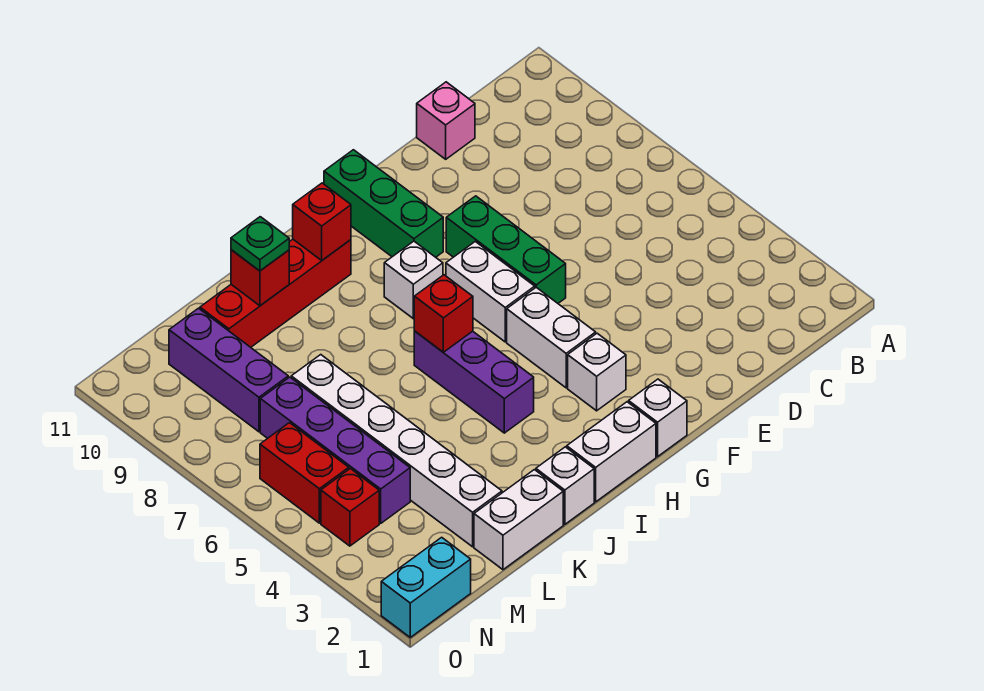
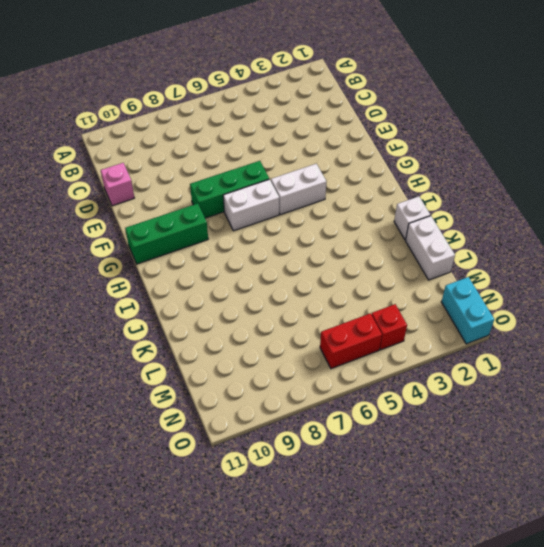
none -> white brick G1 level 1
none -> white brick G3 level 1
none -> white brick H1:I1 level 1

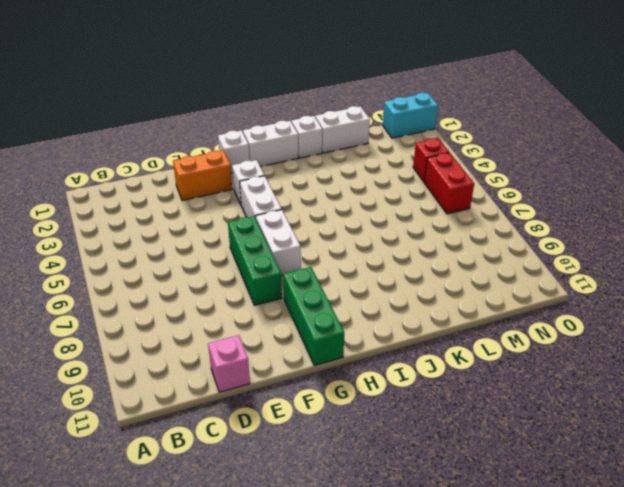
orange brick E2:F2 level 1 -> none
none -> white brick H8 level 1
none -> purple brick I4:I6 level 1
none -> red brick I10:L10 level 1

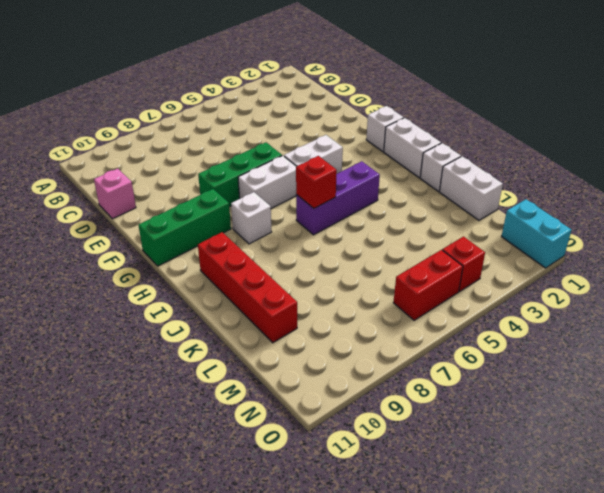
none -> white brick G3 level 1
none -> white brick L2:L7 level 1
none -> purple brick M4:M7 level 1

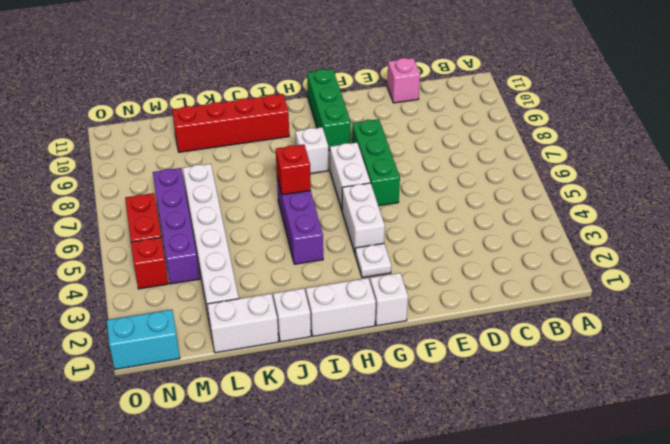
white plate G3 level 1 -> white brick G3 level 1
none -> purple brick M8:M10 level 1
none -> red brick I10 level 2
none -> red brick K10 level 2

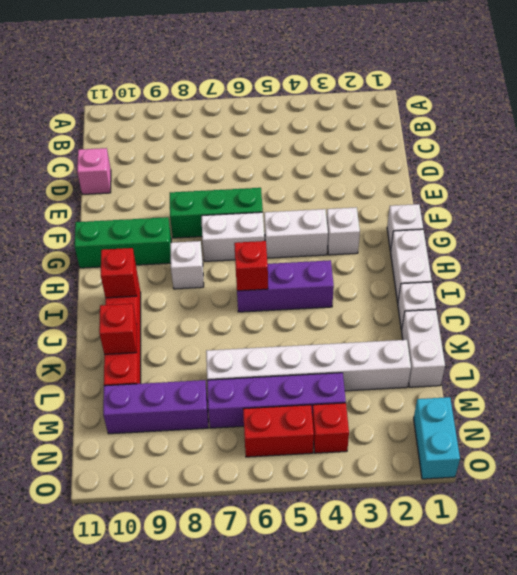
none -> green plate K10 level 3

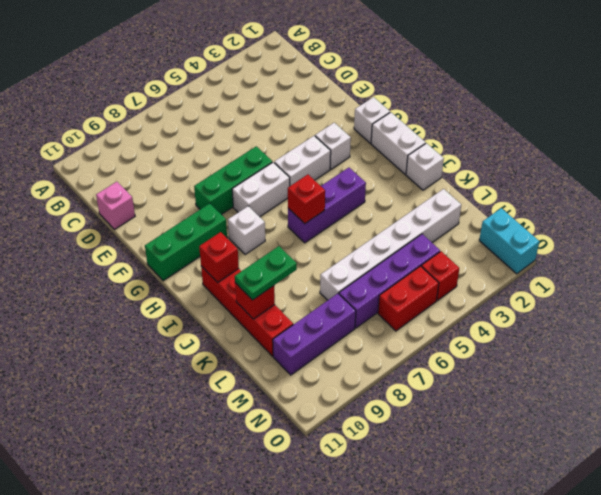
green plate K9:K10 level 3 -> green plate K10 level 3
none -> white brick K1:L1 level 1

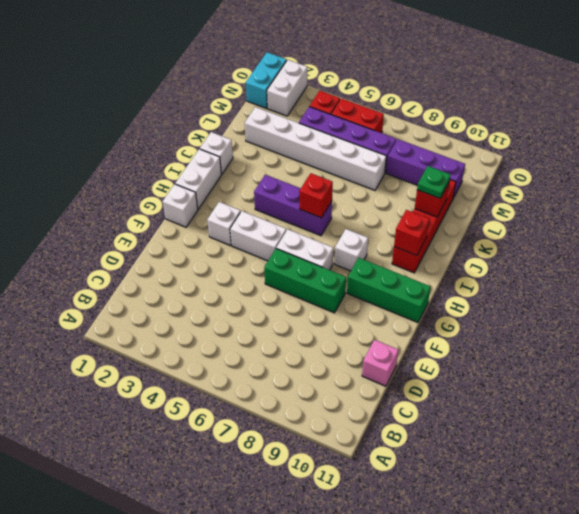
white brick N2:O2 level 1 -> white brick K1:L1 level 1

